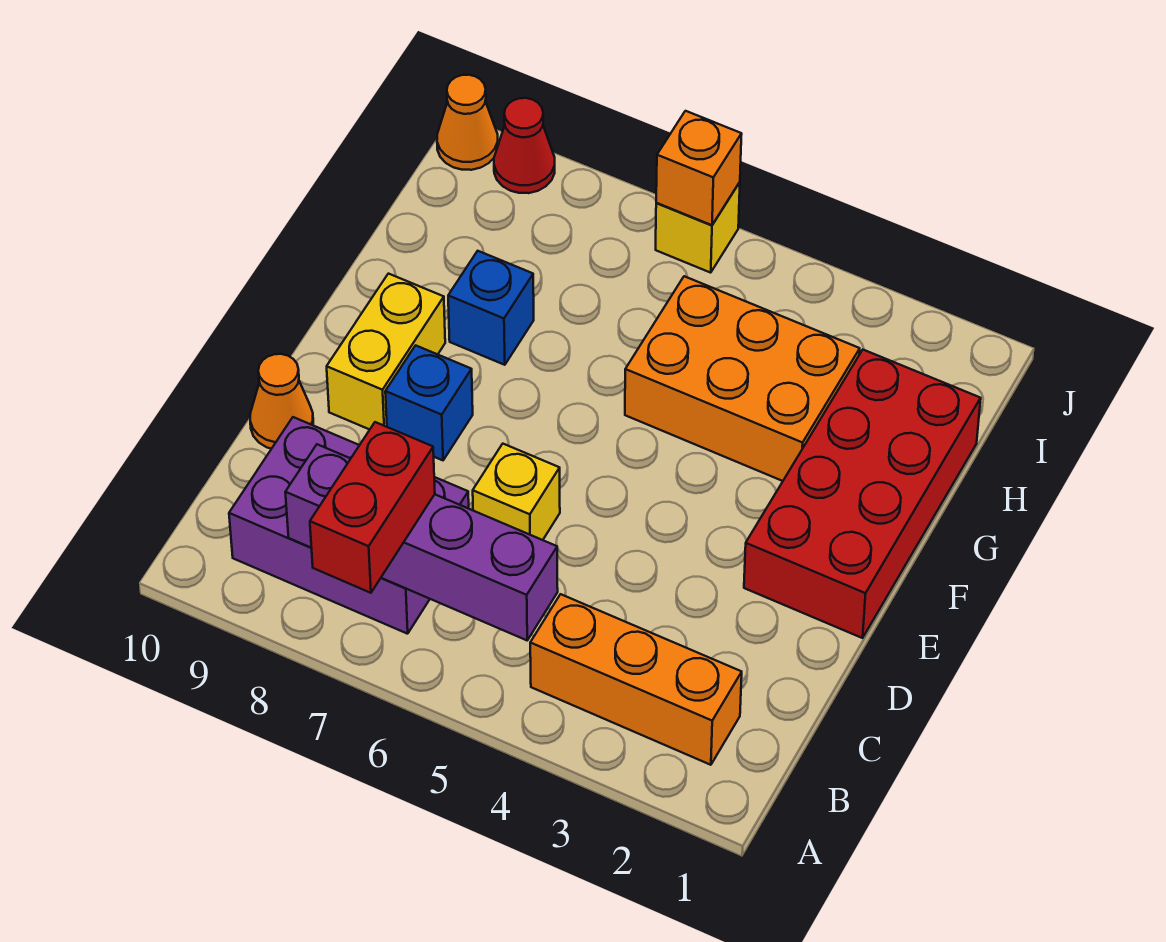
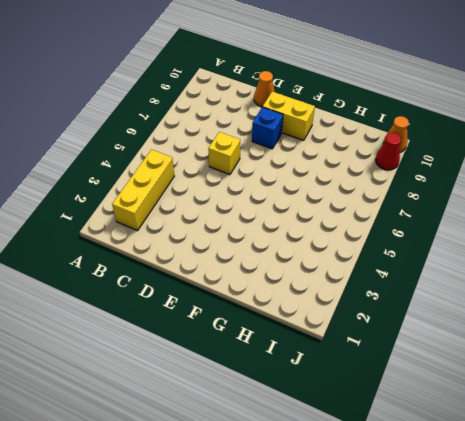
yellow brick B2:B4 level 1 -> orange brick B2:B4 level 1
none -> purple brick B7:C9 level 1
none -> red brick E1:H2 level 1
none -> orange brick G3:H5 level 1

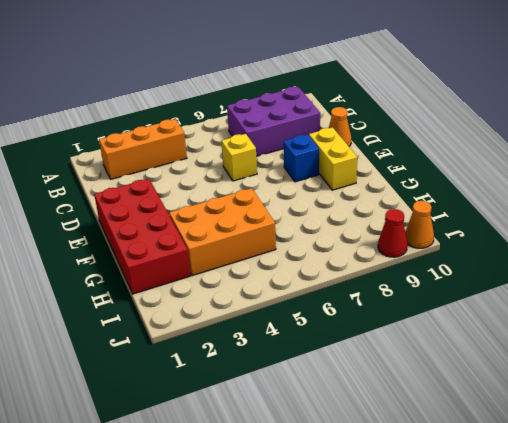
none -> blue brick G8 level 1
none -> yellow brick J6 level 1
none -> purple brick B5:B8 level 2

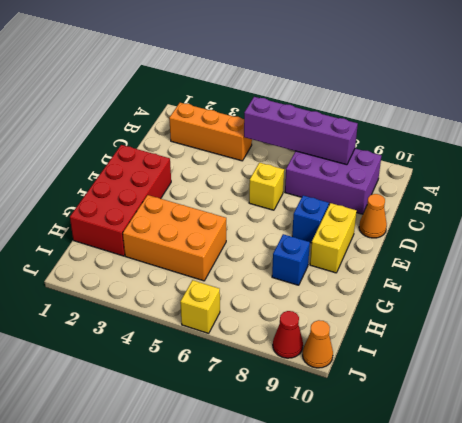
none -> orange brick J6 level 2
none -> red brick A7:B7 level 3

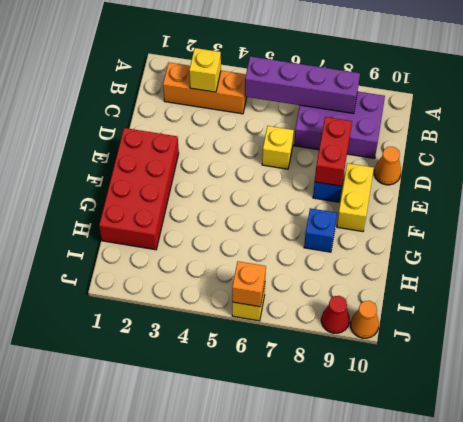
yellow brick B3 level 2 -> none
red brick D8:E8 level 2 -> red brick A7:B7 level 3
none -> orange brick G3:H5 level 1

